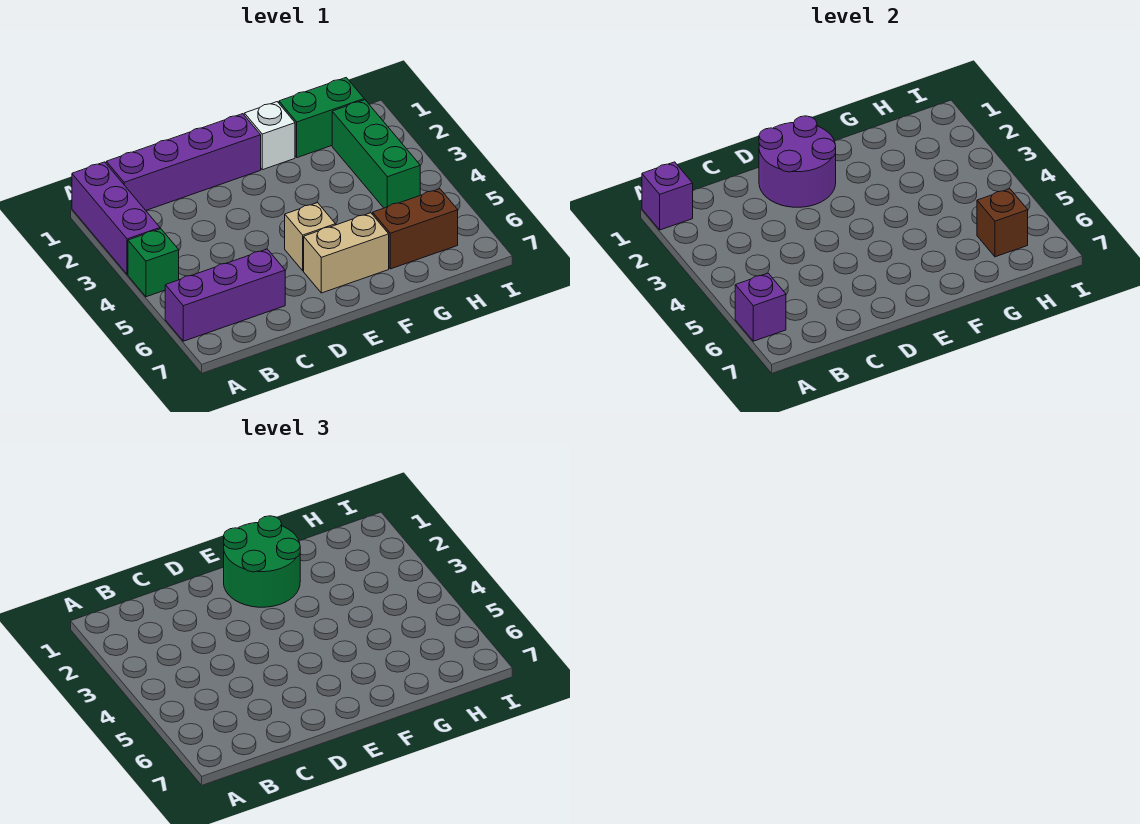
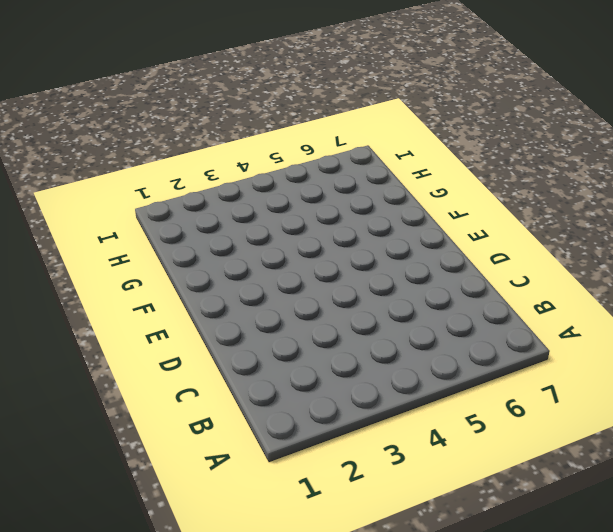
none -> purple brick A1:A3 level 1
none -> green brick A4 level 1
none -> purple brick A6:C6 level 1

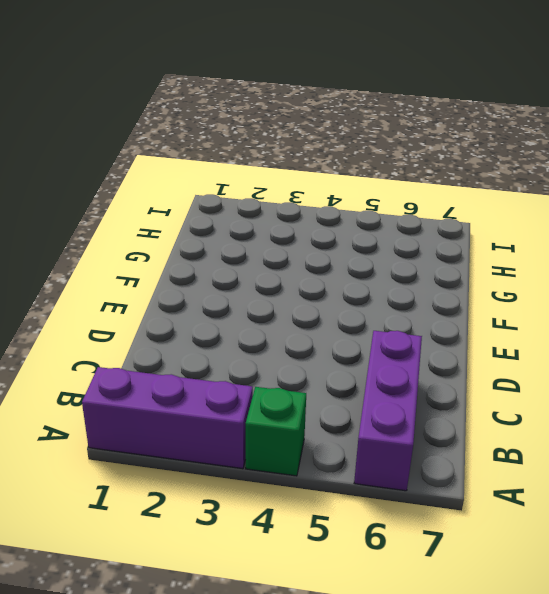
none -> purple brick B1:E1 level 1
none -> tan brick E5 level 1
none -> tan brick E6:F6 level 1

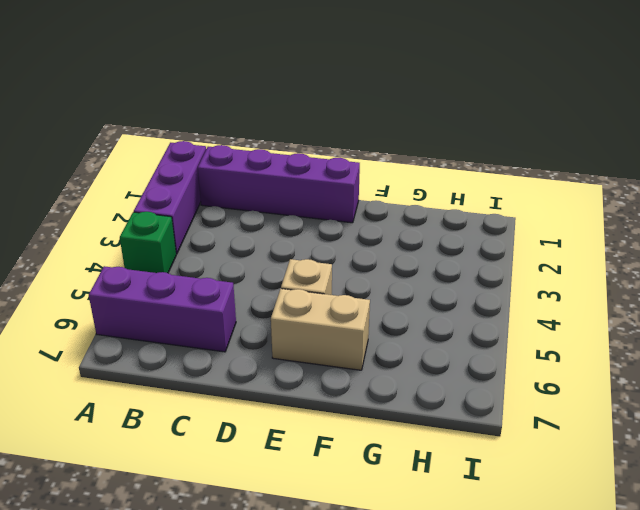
none -> white brick F1 level 1
none -> green brick G1:H1 level 1
none -> brown brick G6:H6 level 1

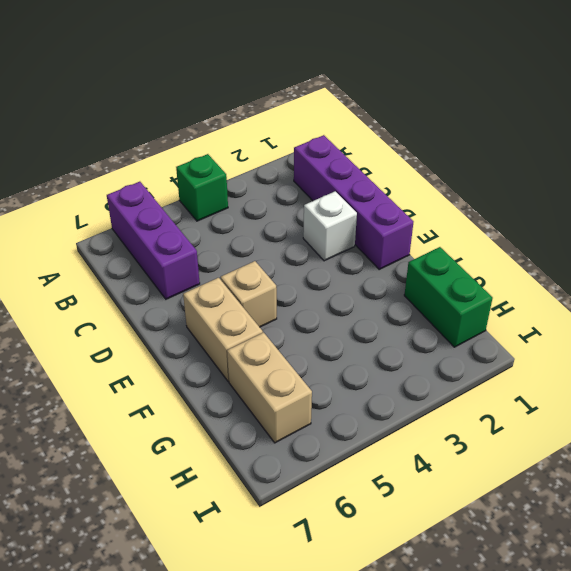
white brick D2 level 1 -> white brick F1 level 1
tan brick G6:H6 level 1 -> brown brick G6:H6 level 1
none -> purple brick A1:A3 level 1
none -> green brick H2:H4 level 1
none -> purple brick A1 level 2

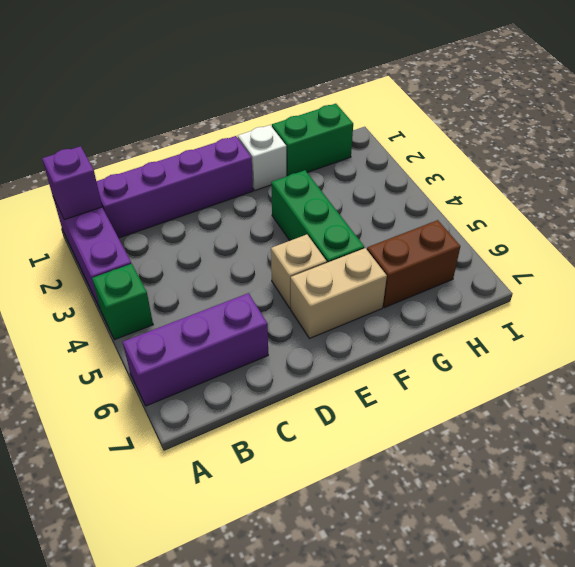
green brick F3:F5 level 1 -> green brick H2:H4 level 1
none -> purple brick A6 level 2
none -> purple round brick D1:E2 level 2
none -> brown brick H6 level 2

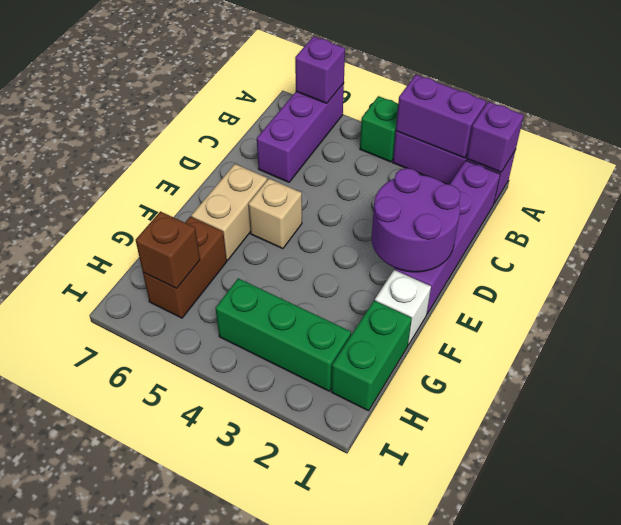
purple brick A2:A3 level 2 -> none
none -> green round brick E1:F2 level 3

